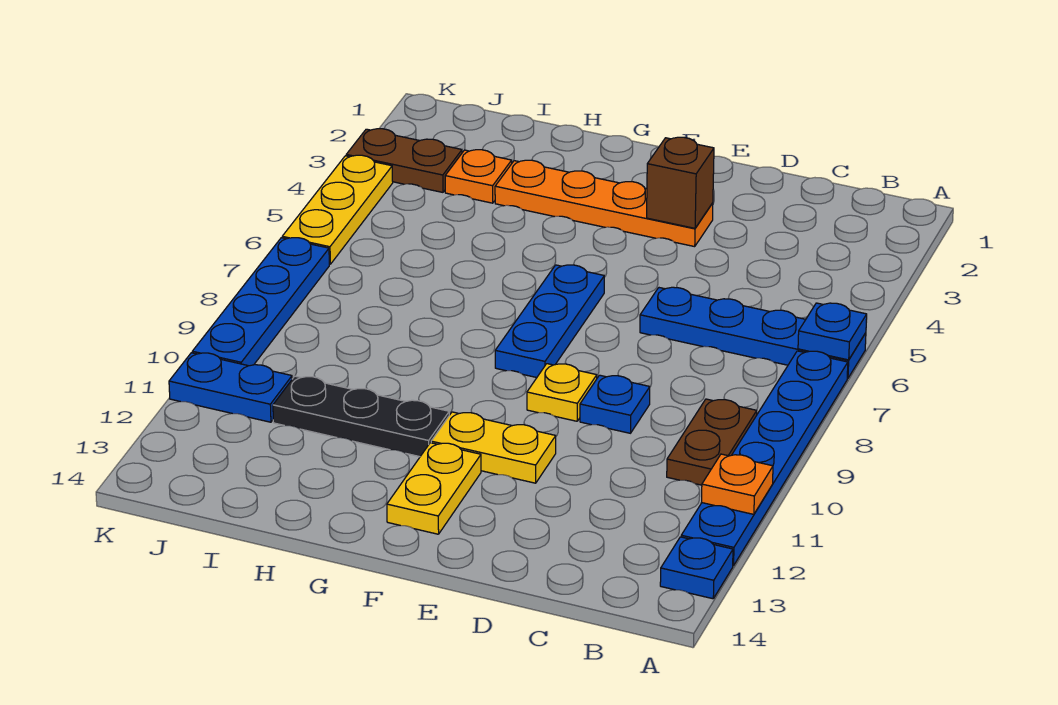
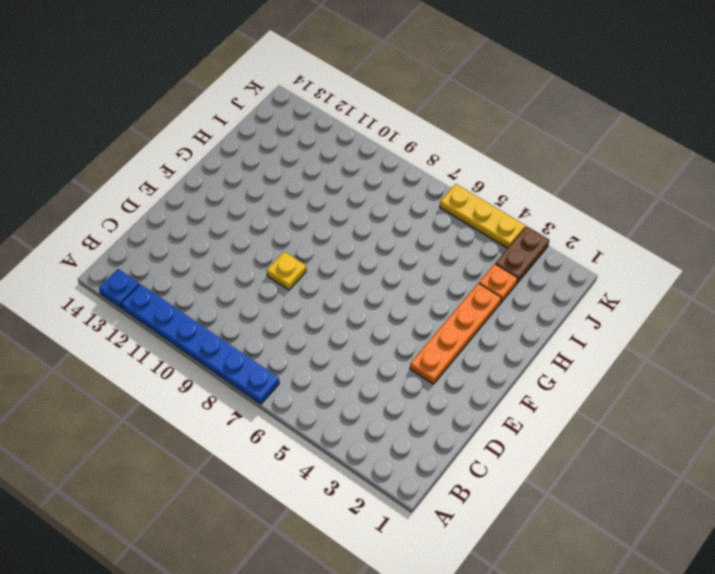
none -> blue plate A6:D6 level 1
none -> brown plate B9:B10 level 1
none -> blue plate D9 level 1

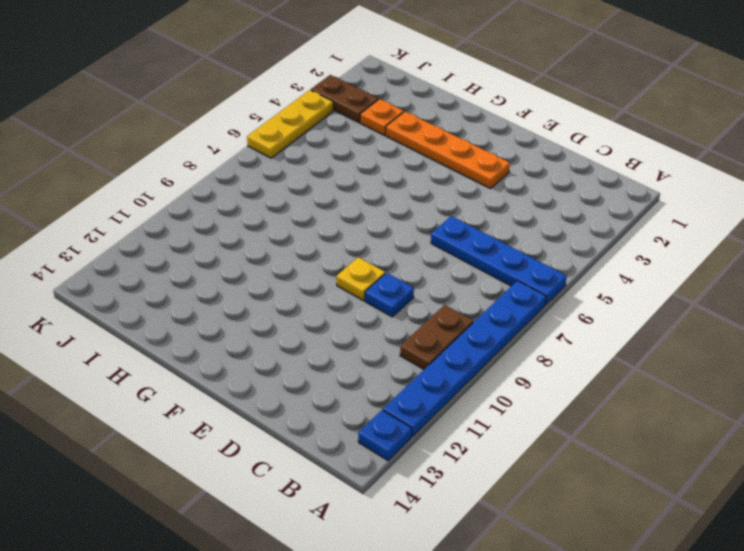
none -> yellow plate E11:F11 level 1
none -> blue plate F6:F8 level 1
none -> yellow plate F12:F13 level 1

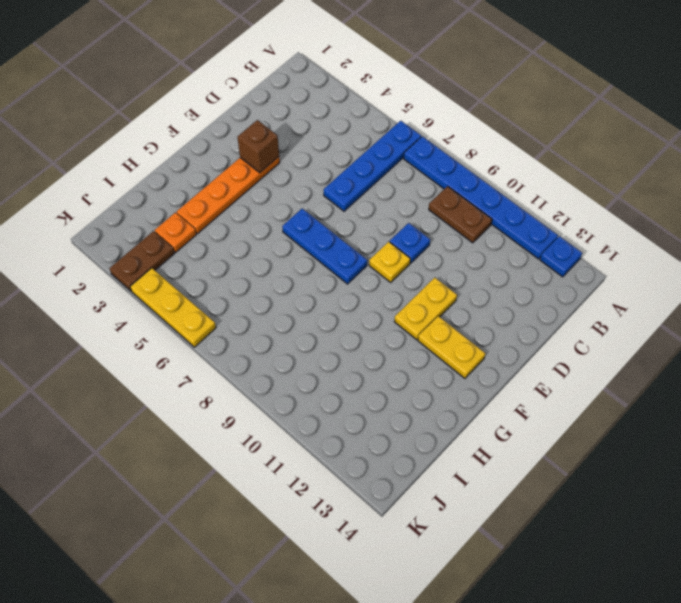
none -> black plate G11:I11 level 1
none -> blue plate J11:K11 level 1
none -> blue plate K7:K10 level 1

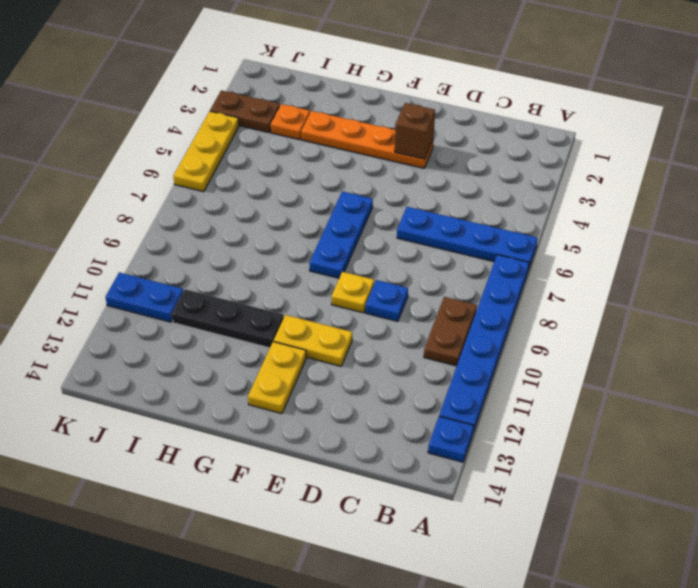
none -> blue plate K7:K10 level 1
none -> blue plate A6 level 2
none -> orange plate A11 level 2

